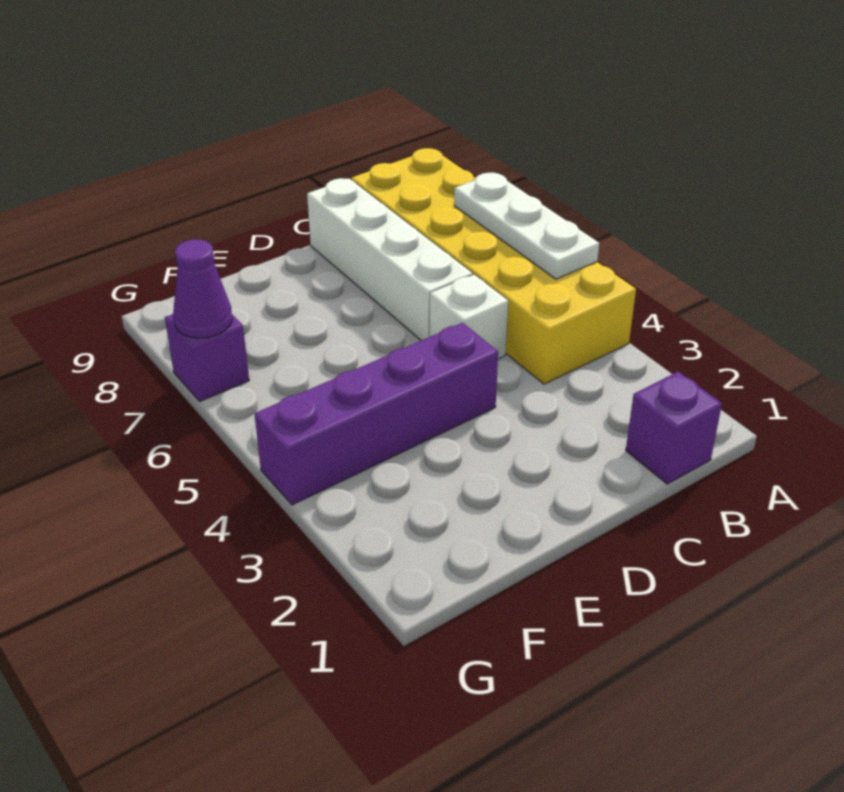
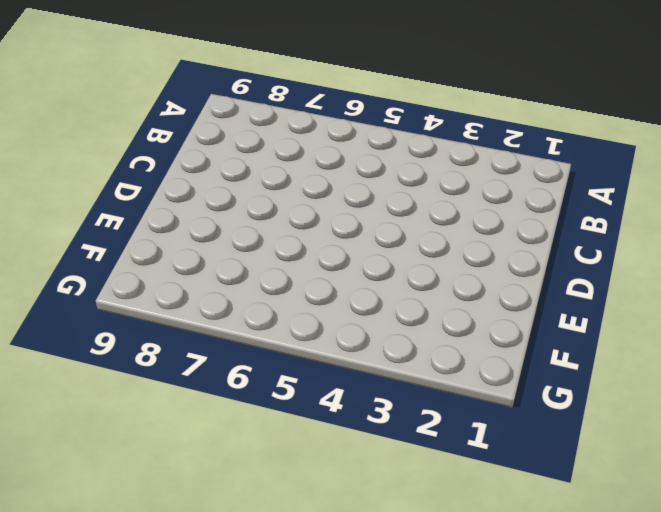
none -> yellow brick A4:B9 level 1
none -> purple brick B1 level 1

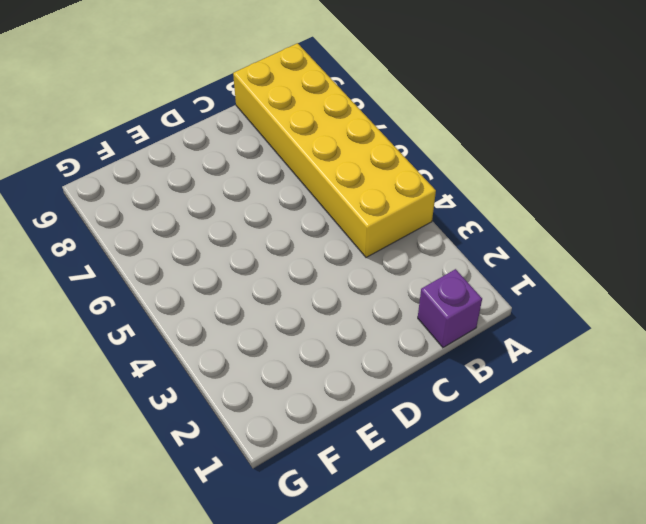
none -> white brick C5 level 1
none -> white brick C6:C9 level 1

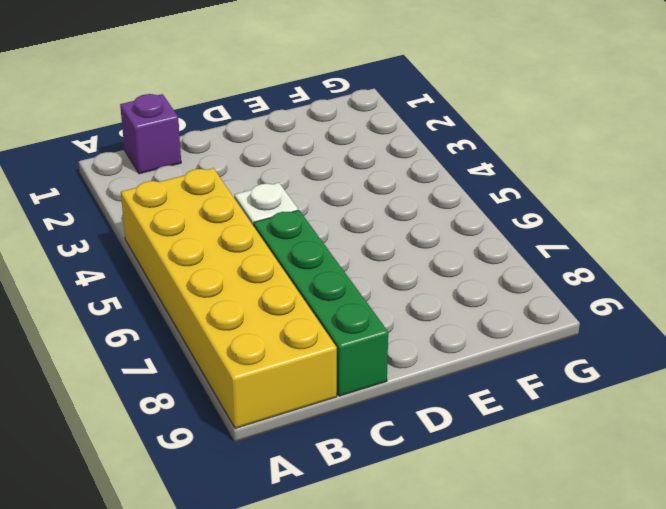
green brick C6:C9 level 1 -> white brick C6:C9 level 1
none -> purple brick D4:G4 level 1
none -> purple brick G7 level 1

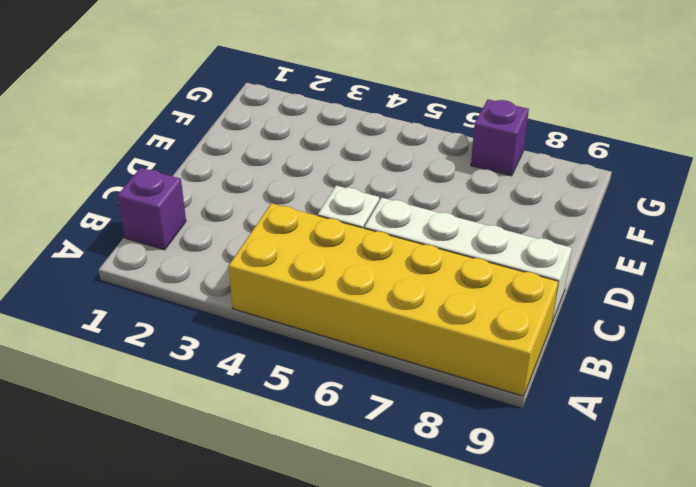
none -> purple brick D4:G4 level 1
none -> white plate A5:A7 level 2

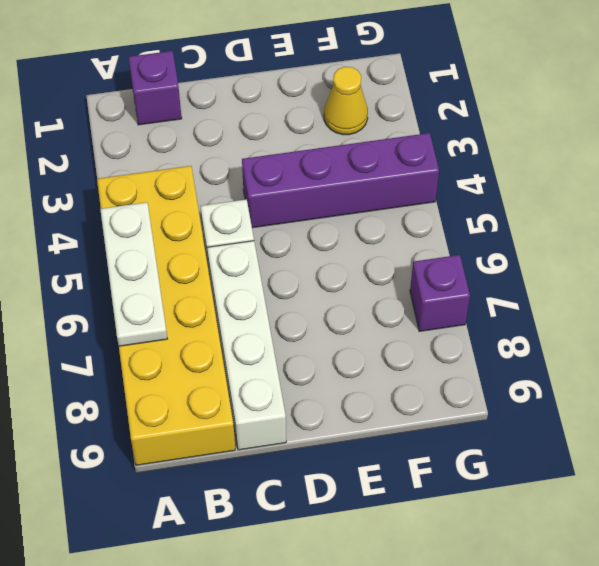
yellow cone F2 level 1 -> none
none -> purple cone G7 level 2

